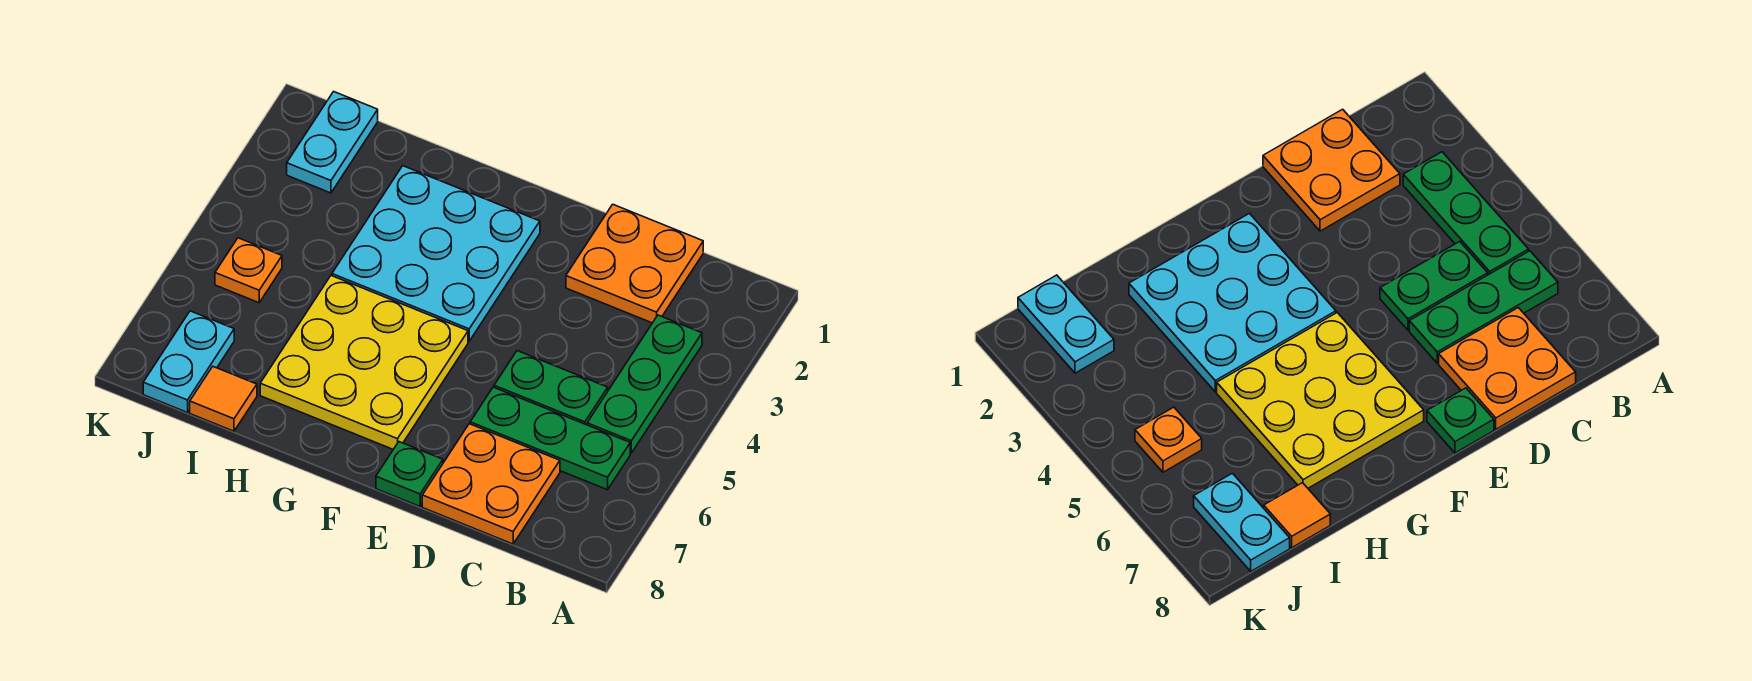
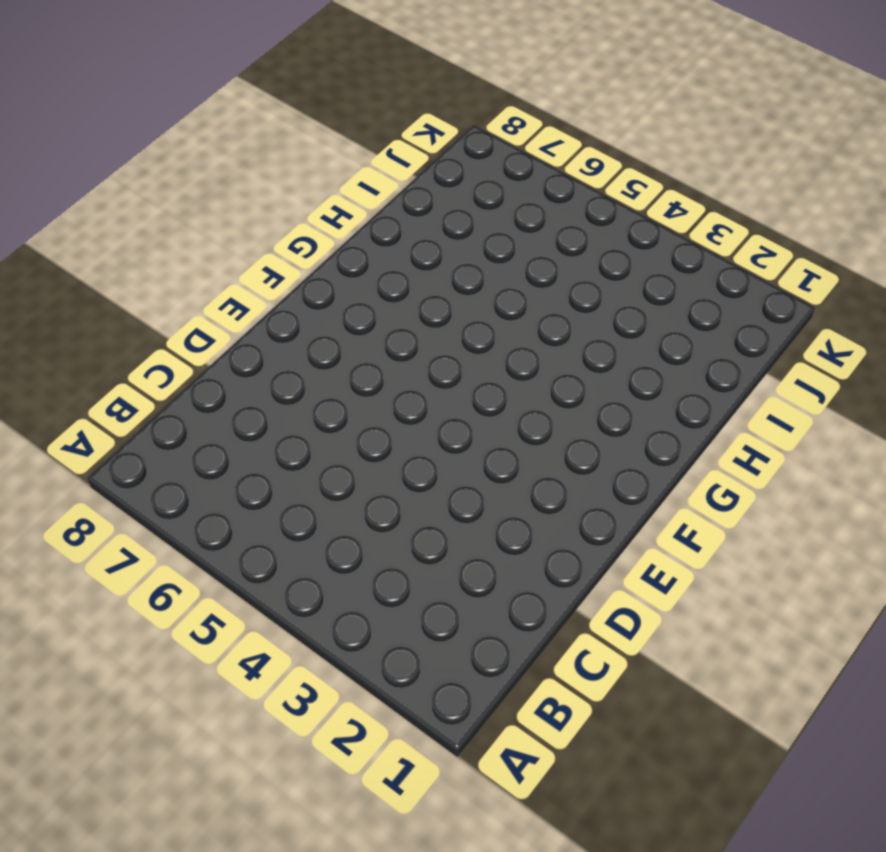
none -> green plate B3:B5 level 1
none -> green plate B6:D6 level 1
none -> orange plate C1:D2 level 1

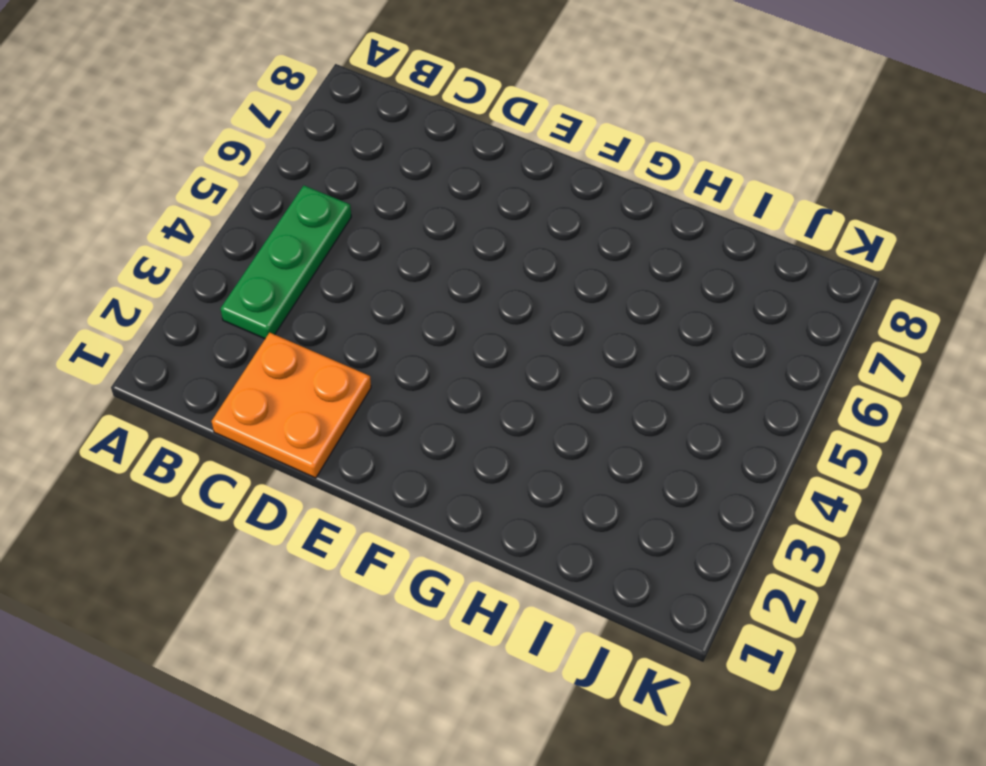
none -> green plate B6:D6 level 1
none -> green plate C5:D5 level 1
none -> orange plate C7:D8 level 1

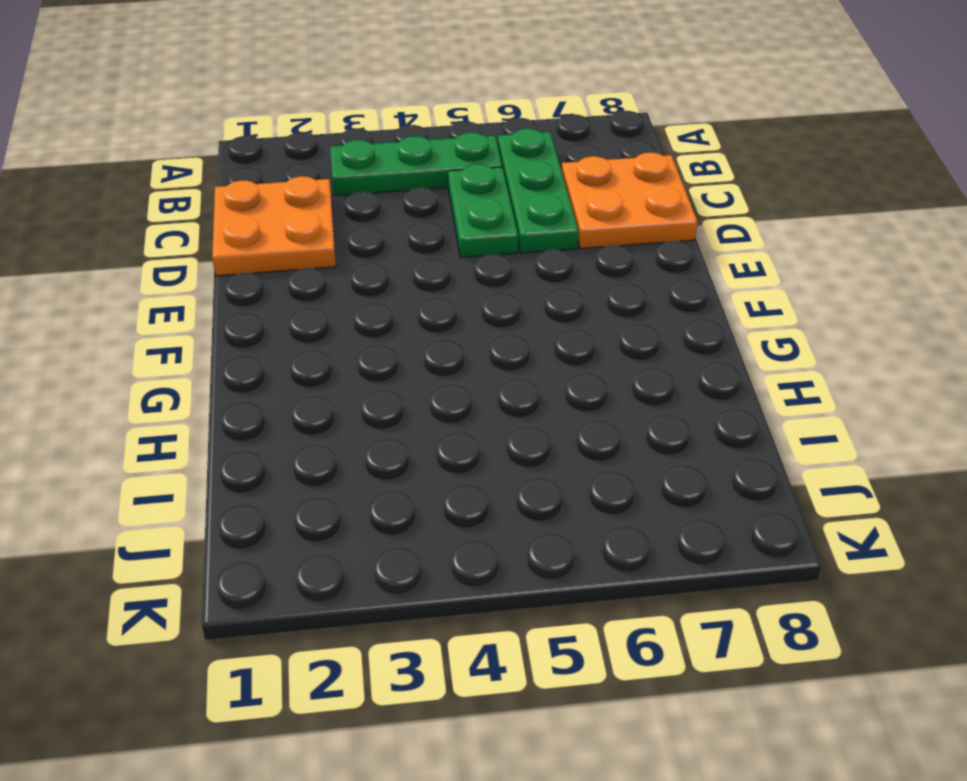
none -> green plate E8 level 1
none -> cyan plate F2:H4 level 1
none -> yellow plate F5:H7 level 1

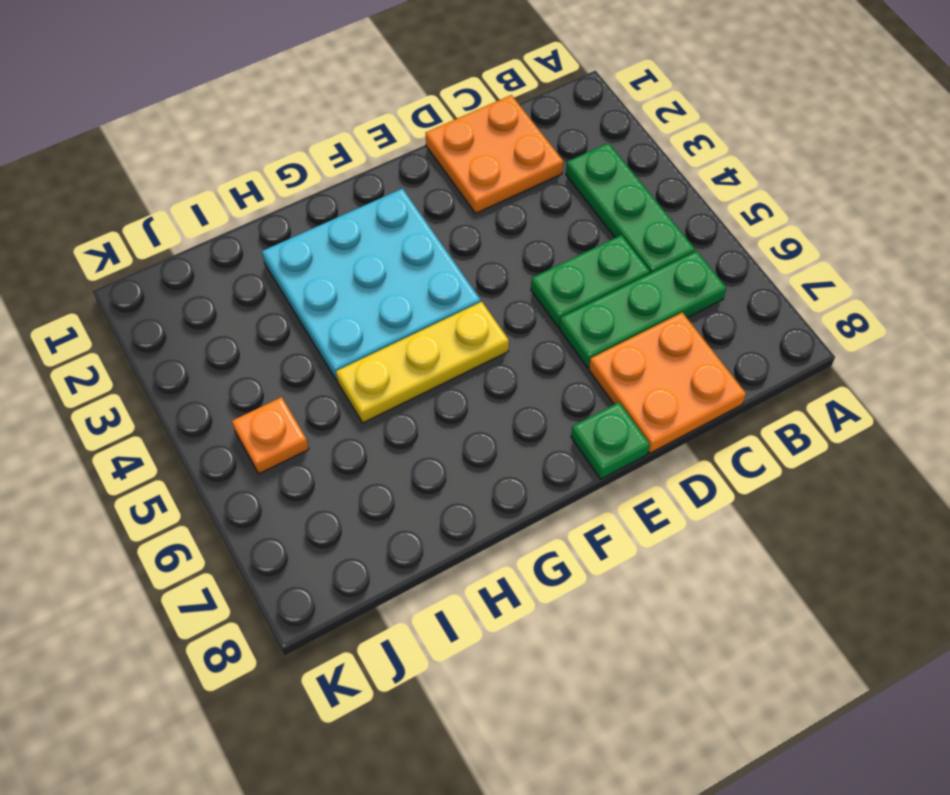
yellow plate F5:H5 level 1 -> yellow plate F5:H7 level 1
none -> orange tile I8 level 1
none -> cyan plate J1:J2 level 1
none -> cyan plate J7:J8 level 1

